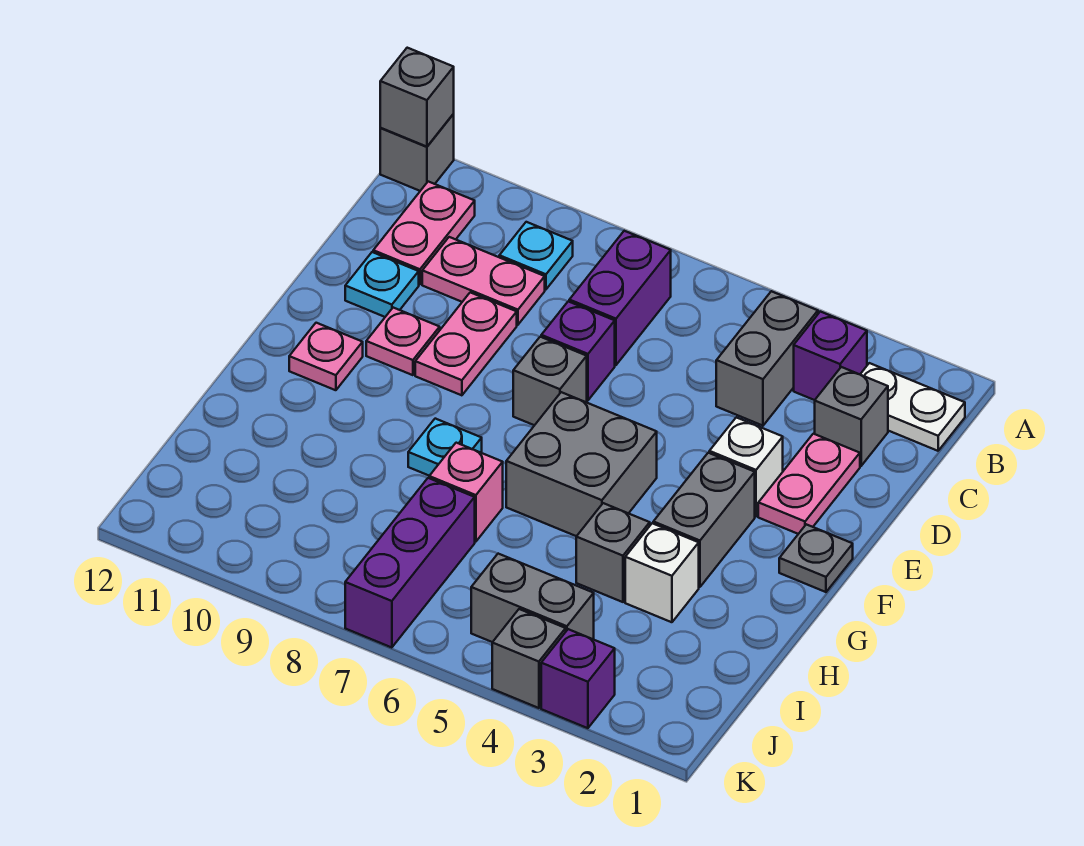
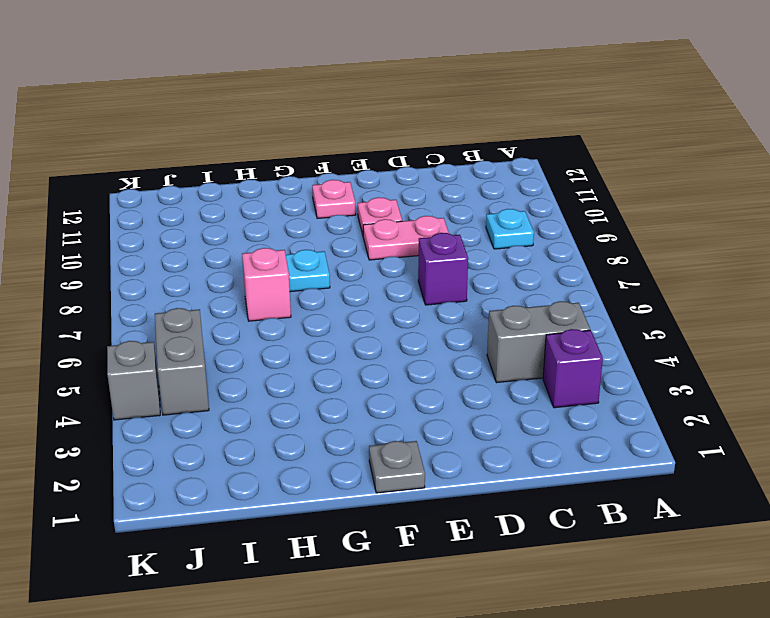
none -> grey brick A12 level 1
none -> white plate B1:B2 level 1
none -> purple brick B7:C7 level 1

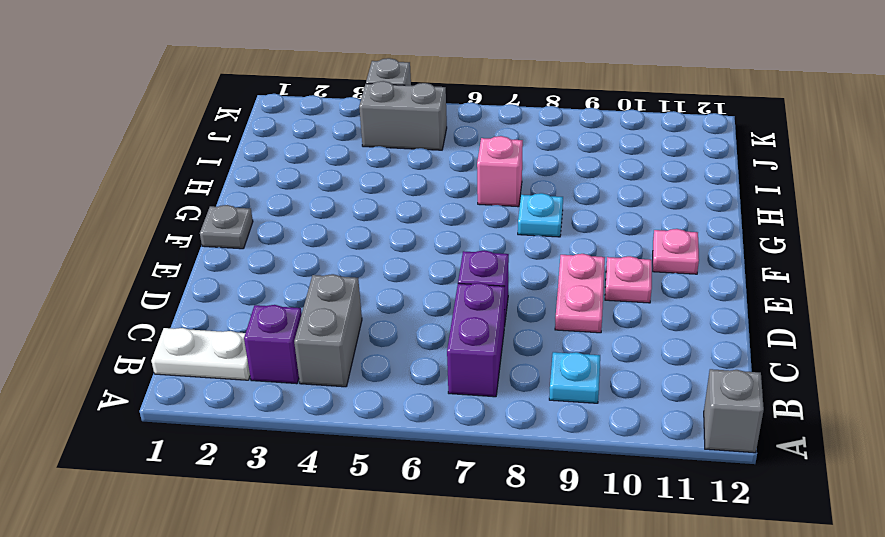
none -> pink plate B11:C11 level 1
none -> grey brick C2 level 1
none -> pink plate C9:C10 level 1

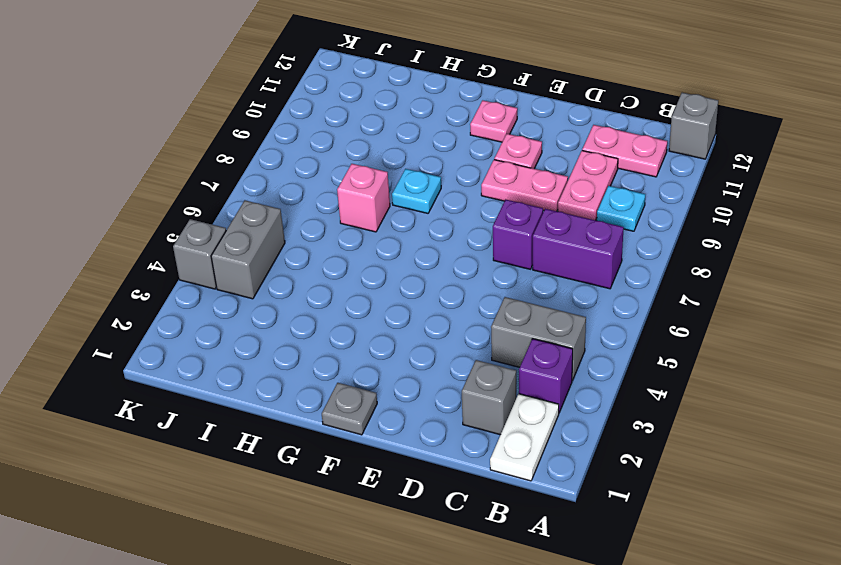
none -> pink plate D2:E2 level 1
none -> cyan plate D11 level 1
none -> white brick E3 level 1

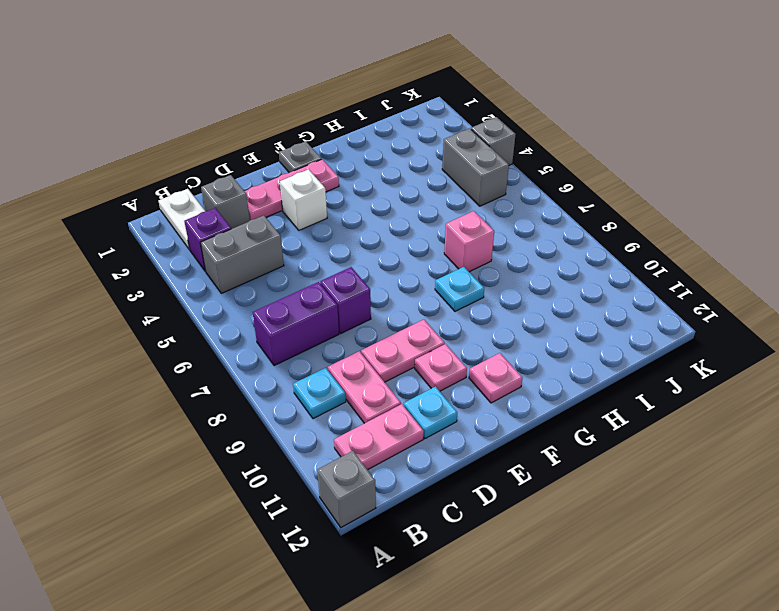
pink plate D2:F2 level 1 -> pink plate D2:E2 level 1
none -> grey brick E7 level 1
none -> grey brick F3:G3 level 1
none -> grey brick F5:G6 level 1

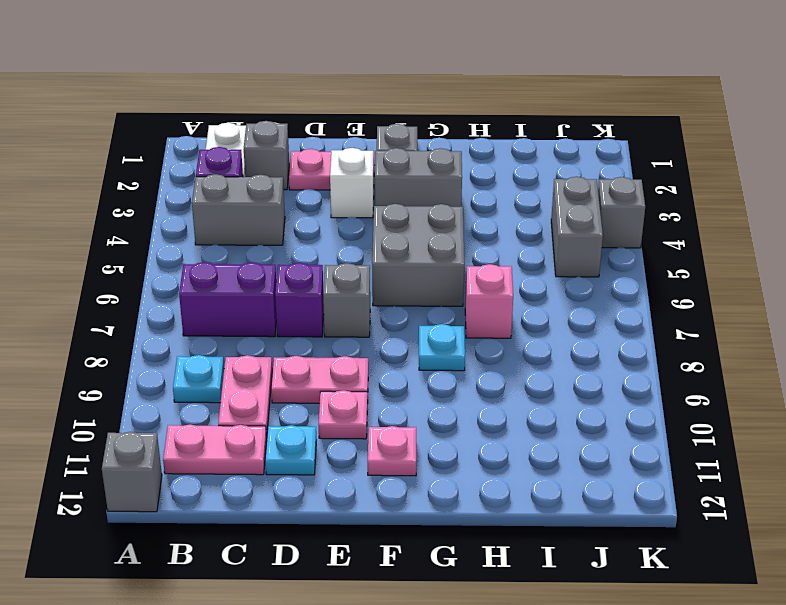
none -> white brick H3 level 1
none -> grey brick H4 level 1
none -> purple brick I7:K7 level 1

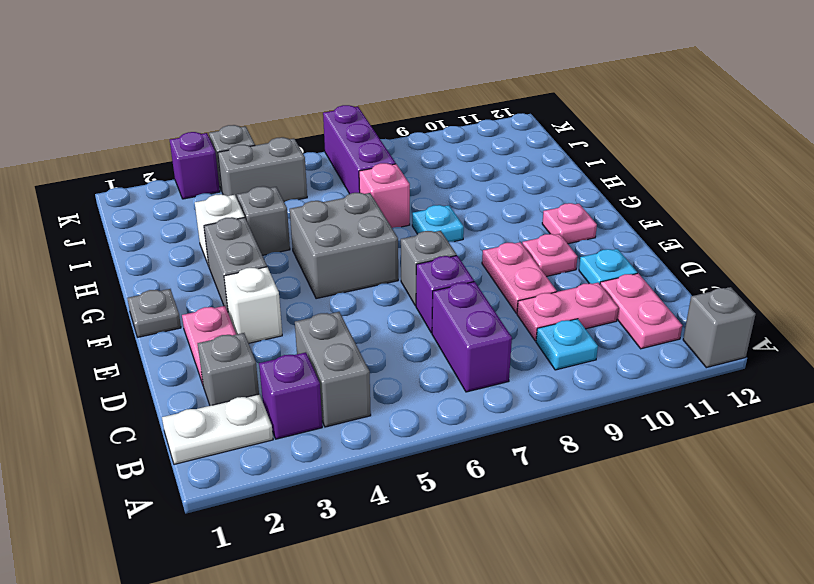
none -> grey brick A12 level 2

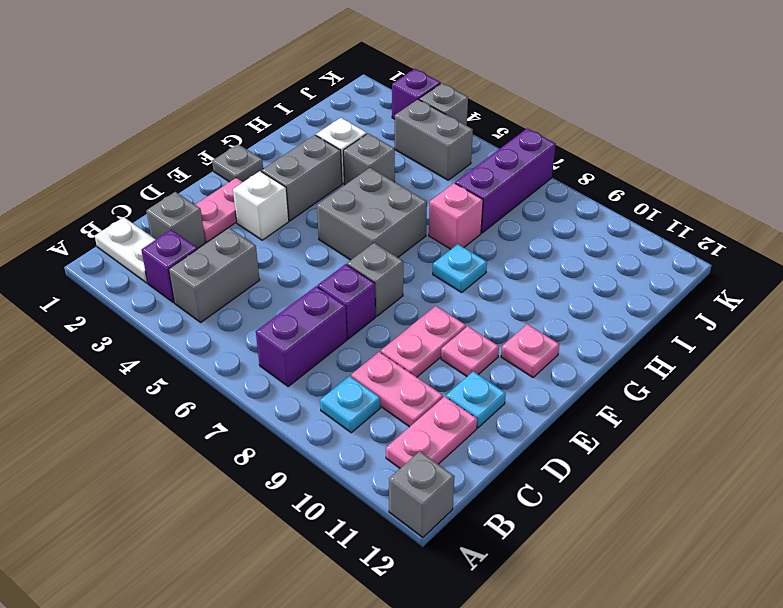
none -> grey brick A12 level 2

